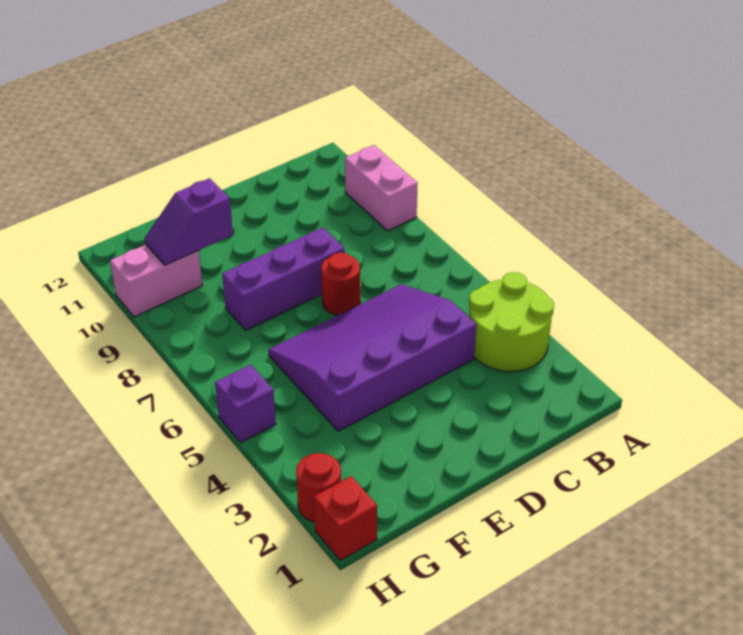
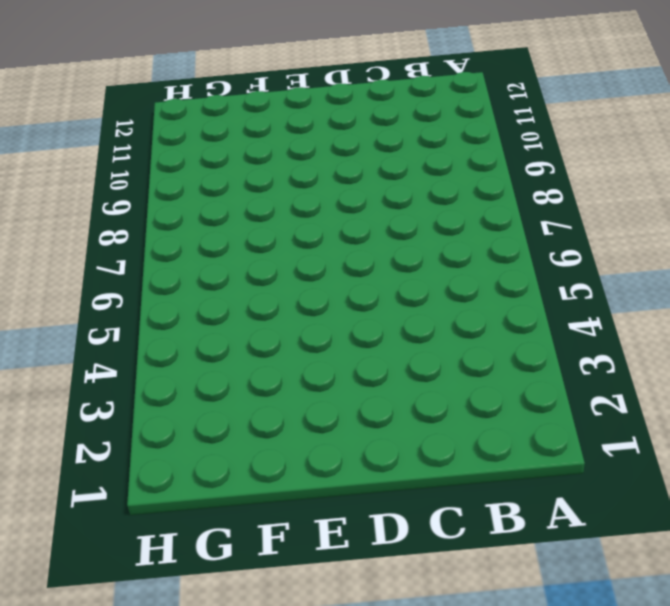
none -> lime round brick A3:B4 level 1
none -> pink brick A9:A10 level 1

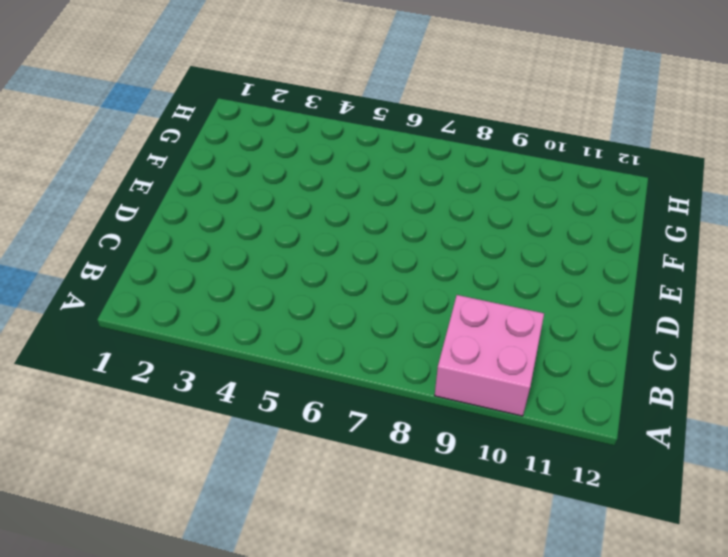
pink brick A9:B10 level 1 -> pink brick A9:A10 level 1
none -> lime round brick A3:B4 level 1
none -> purple slope C4:F6 level 1 top 4

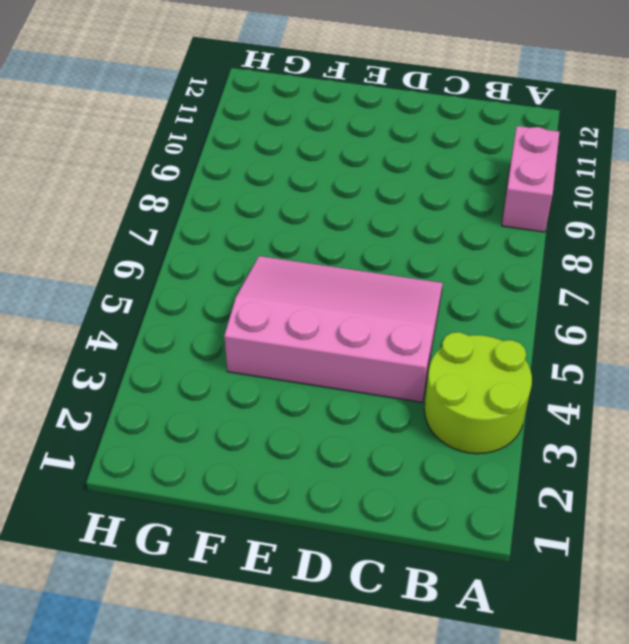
pink slope C4:F6 level 1 top 4 -> purple slope C4:F6 level 1 top 4
none -> red round brick D7 level 1
none -> purple brick D8:F8 level 1

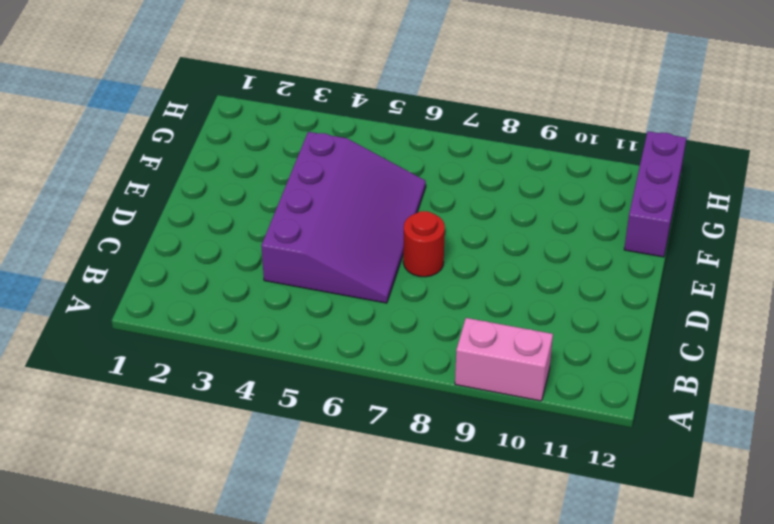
purple brick F12:H12 level 1 -> purple brick D8:F8 level 1
none -> lime round brick A3:B4 level 1
none -> pink brick G10:H10 level 1

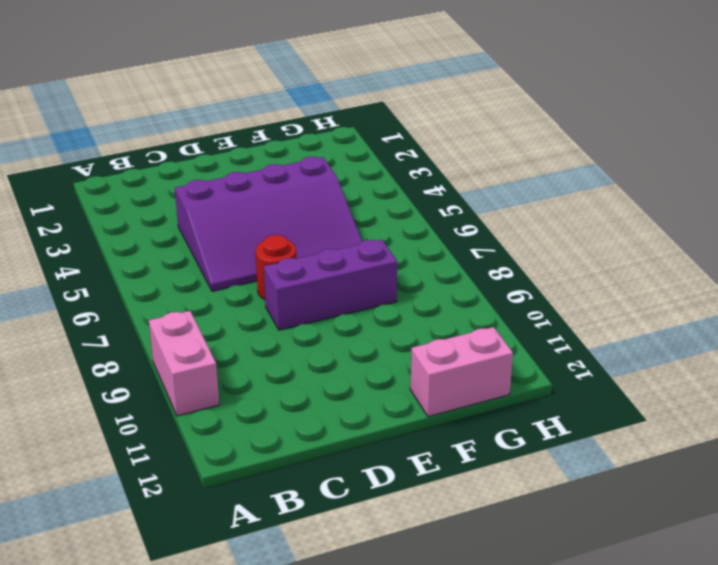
pink brick F12:G12 level 1 -> pink brick G10:H10 level 1
none -> lime round brick A3:B4 level 1
none -> red brick H1 level 1

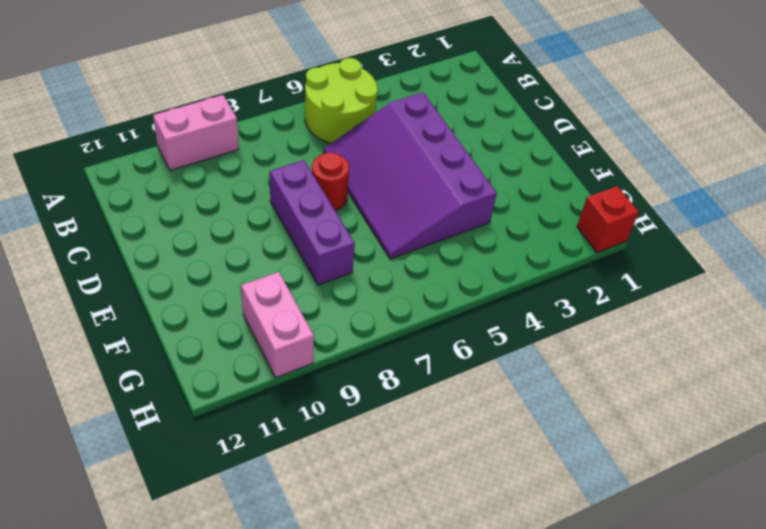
lime round brick A5:B6 level 1 -> lime round brick A3:B4 level 1
none -> red round brick H2 level 1
none -> purple brick H5 level 1

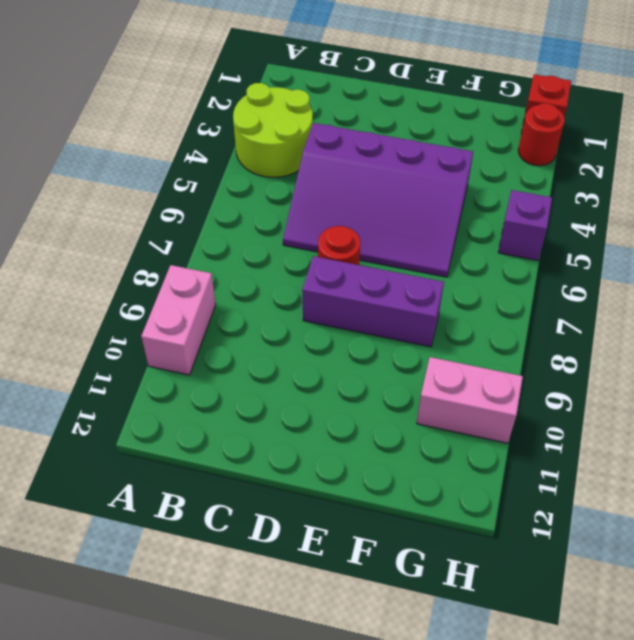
none -> purple slope F10:G10 level 2 top F

